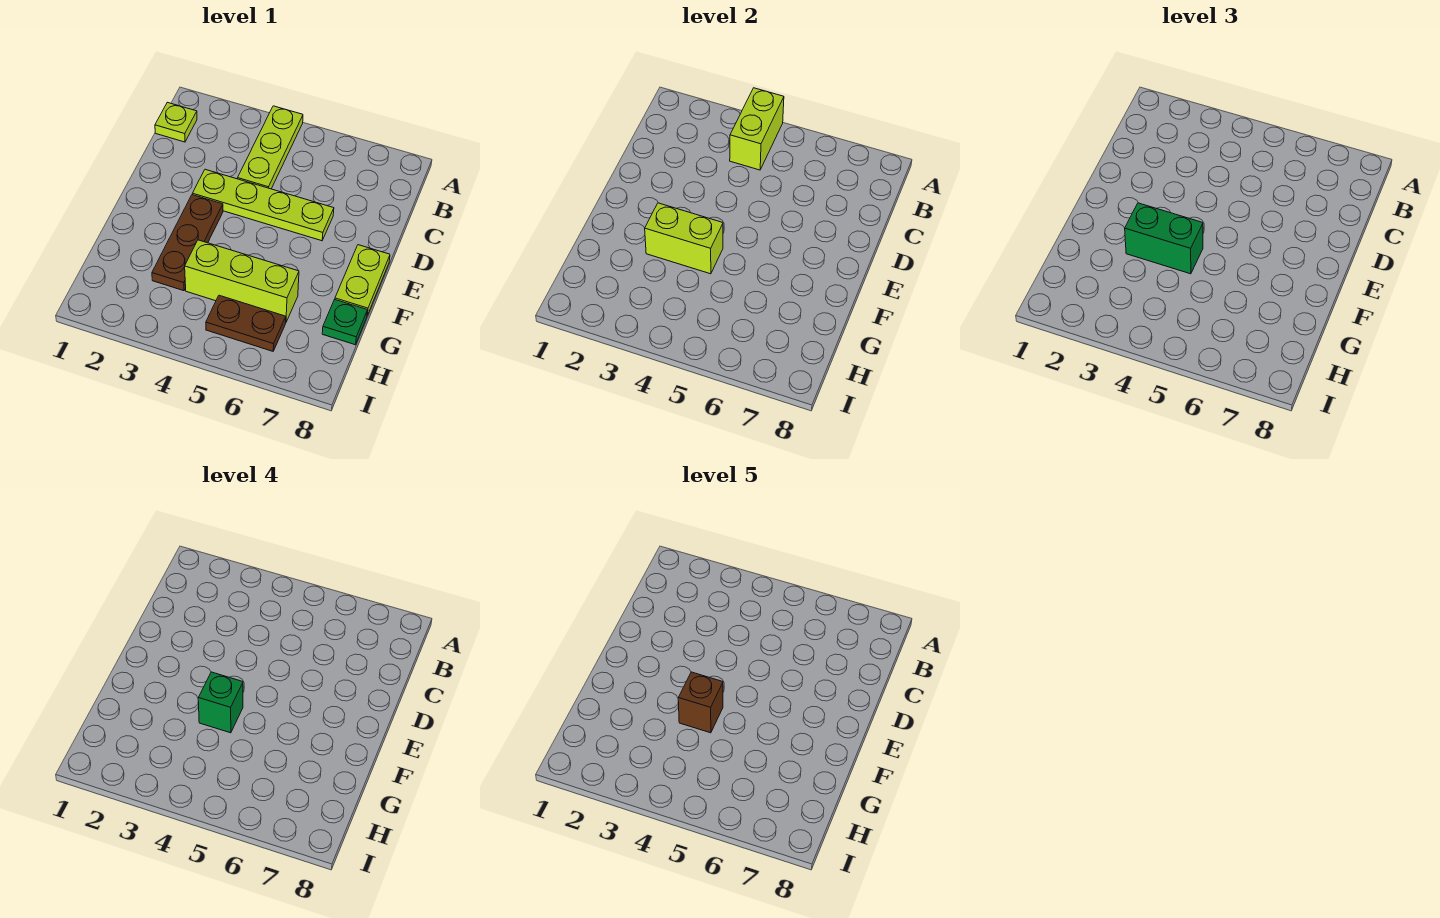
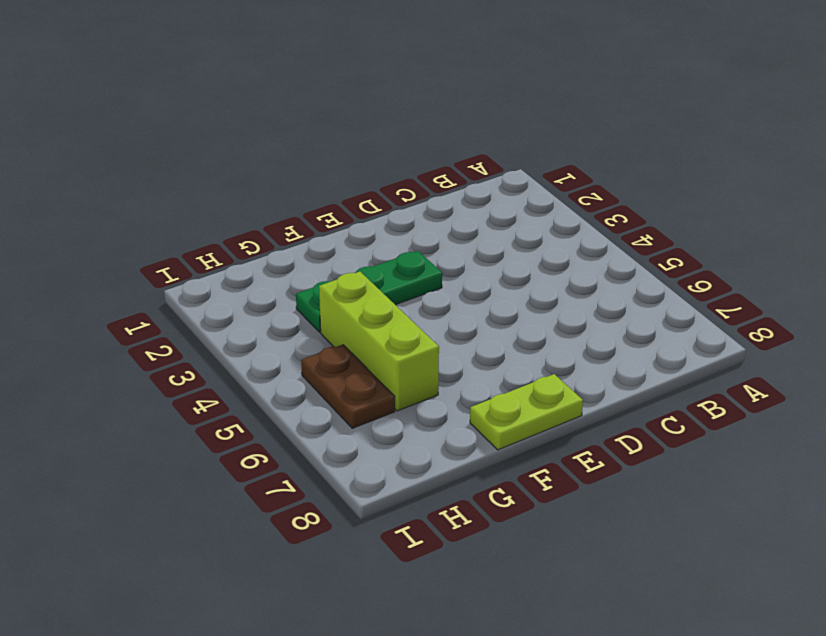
green plate E3:G3 level 1 -> brown plate E3:G3 level 1
none -> lime plate A4:C4 level 1
none -> lime plate B1 level 1
none -> lime plate D3:D6 level 1

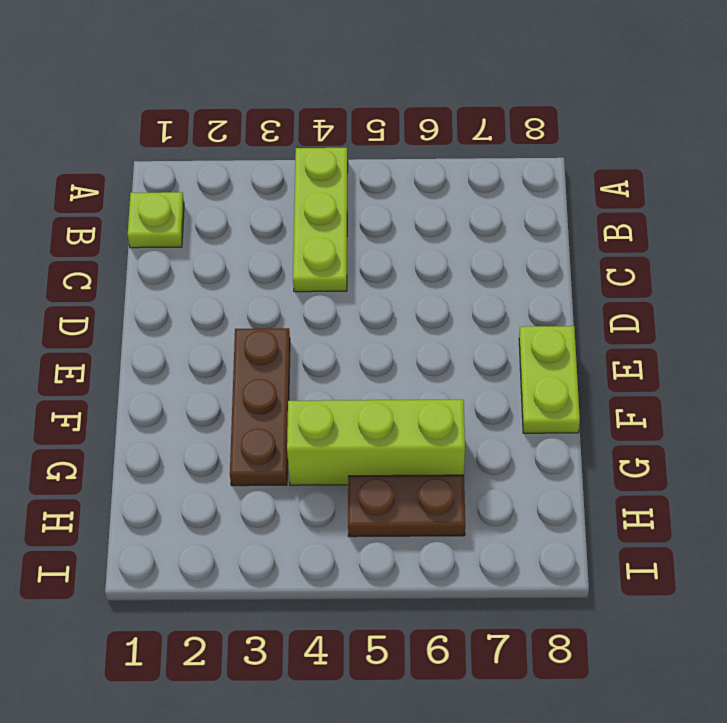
none -> lime plate D3:D6 level 1
none -> green plate G8 level 1
none -> lime brick A4:B4 level 2

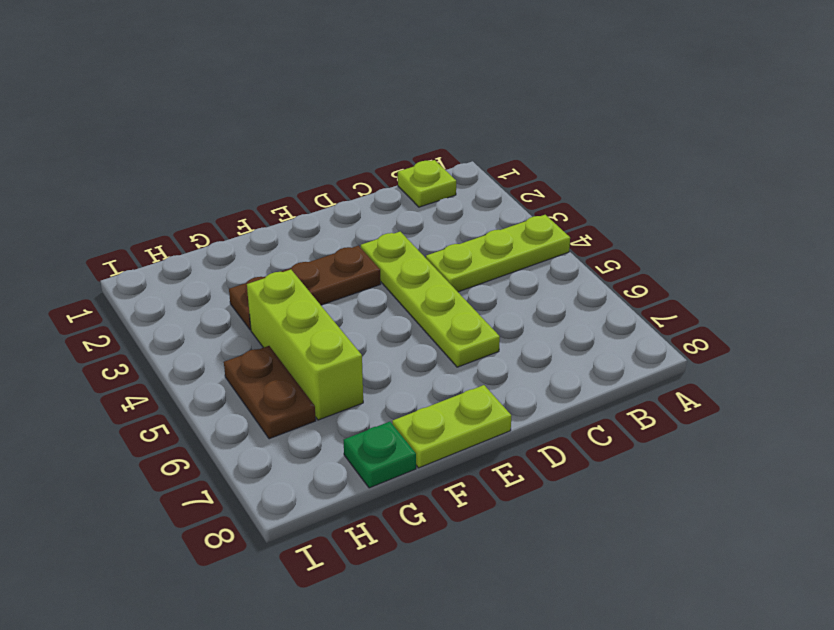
none -> lime brick A4:B4 level 2
none -> lime brick F3:F4 level 2
none -> green brick F3:F4 level 3

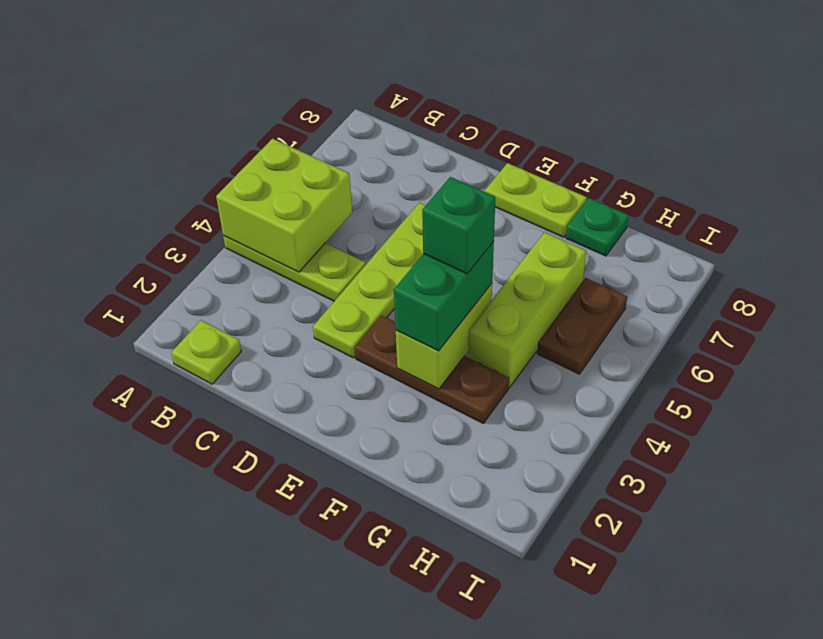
lime brick A4:B5 level 2 -> lime brick A4:B4 level 2
none -> brown brick F4 level 5

